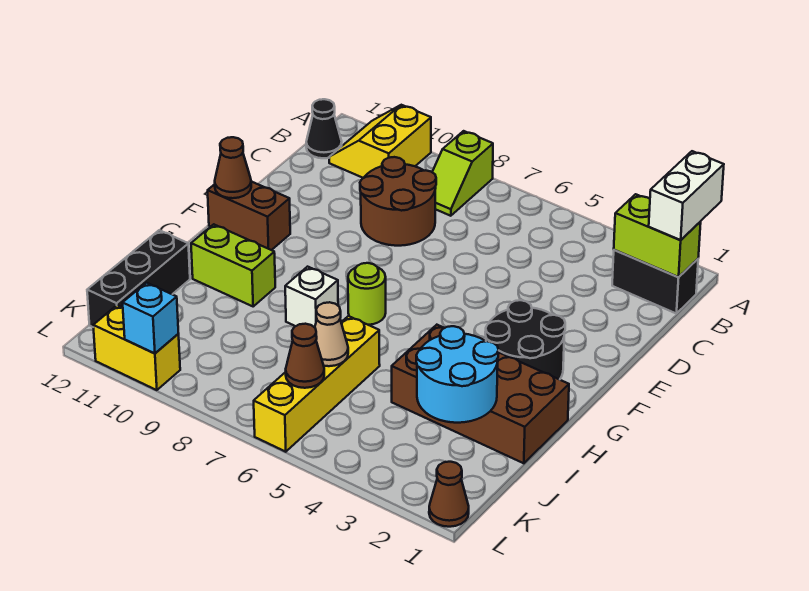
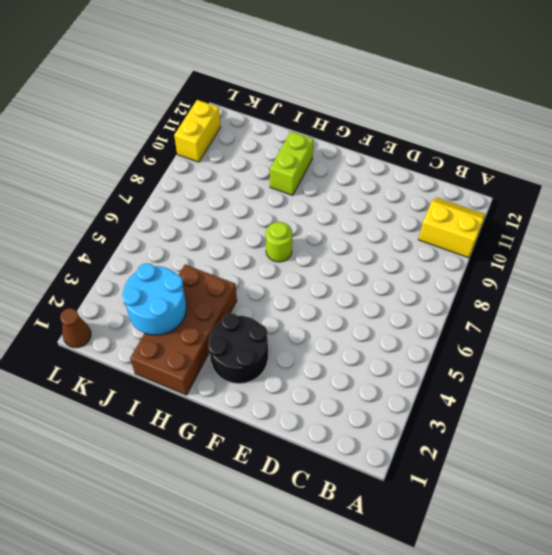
none -> lime slope A8:B8 level 1 top A
none -> black brick B1:B2 level 1
none -> black cone B12 level 1

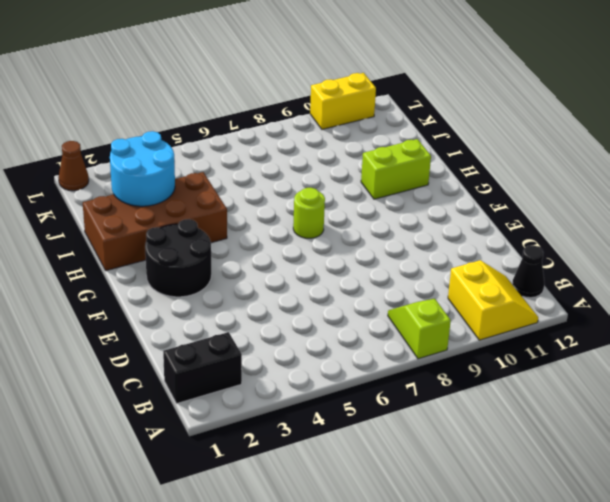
none -> brown round brick C8:D9 level 1
none -> brown brick F11:F12 level 1
none -> white brick H8 level 1

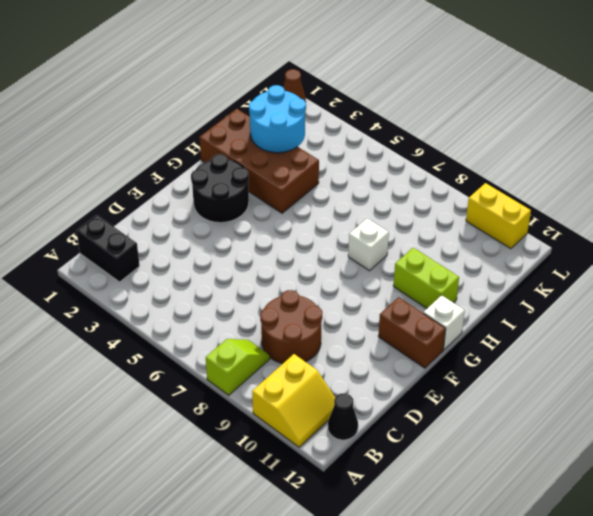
white brick G12 level 1 -> none
none -> lime round brick G7 level 1
none -> yellow brick I6:L6 level 1
none -> black brick I12:K12 level 1

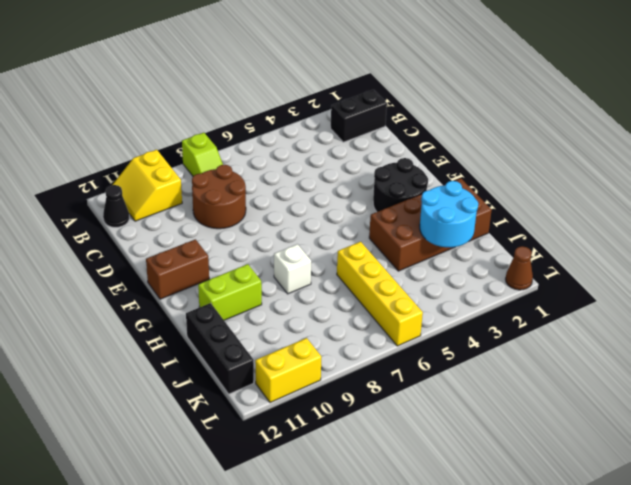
none -> lime round brick G7 level 1
none -> lime brick B1:B2 level 2
none -> brown cone F12 level 2

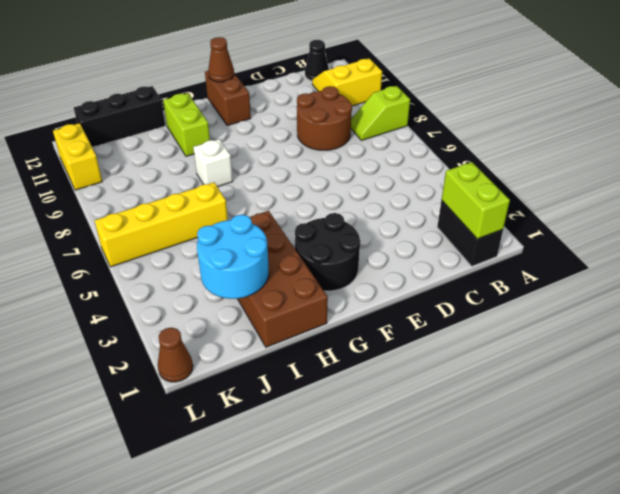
none -> lime round brick G7 level 1
none -> tan cone J6 level 2
none -> brown cone K6 level 2

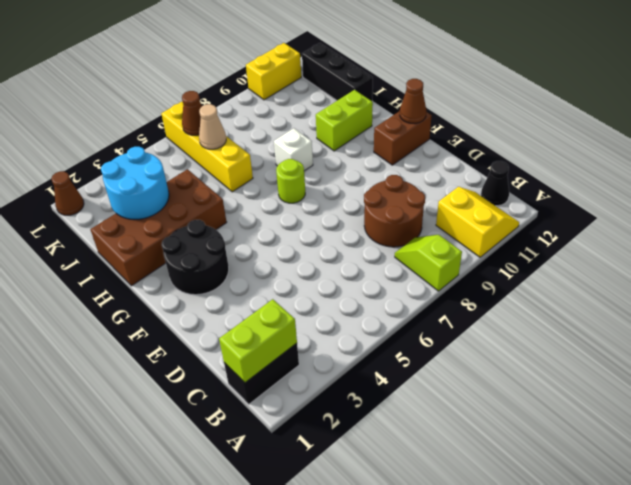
none -> cyan brick L10 level 2
none -> white brick A1:B1 level 3

